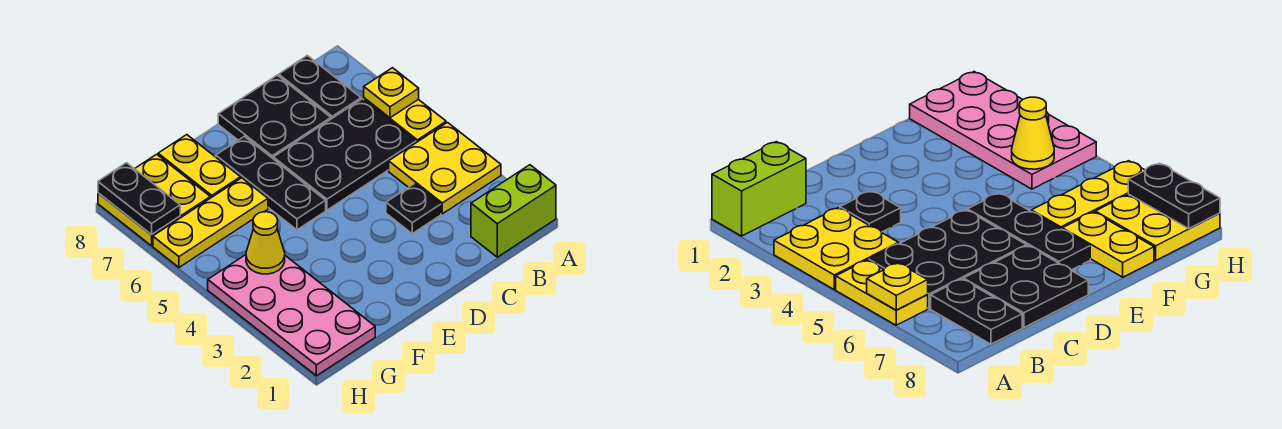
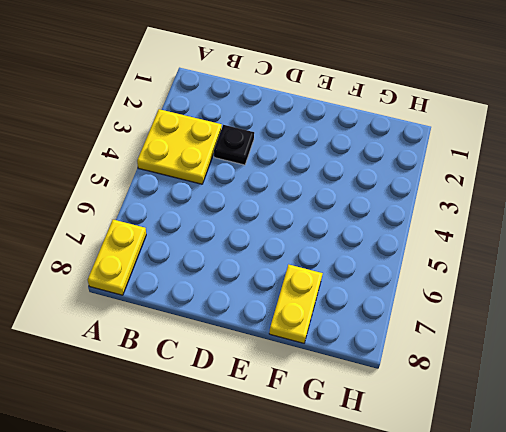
yellow plate A7:A8 level 1 -> yellow plate A5:A6 level 1
none -> lime brick A1:B1 level 1
none -> black plate B5:D6 level 1
none -> black plate B7:B8 level 1

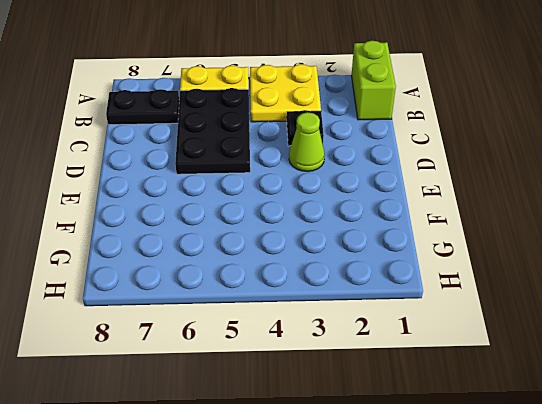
lime cone D3 level 1 -> none
none -> black plate C7:D8 level 1
none -> black plate E5:E7 level 1
none -> yellow plate F6:H6 level 1

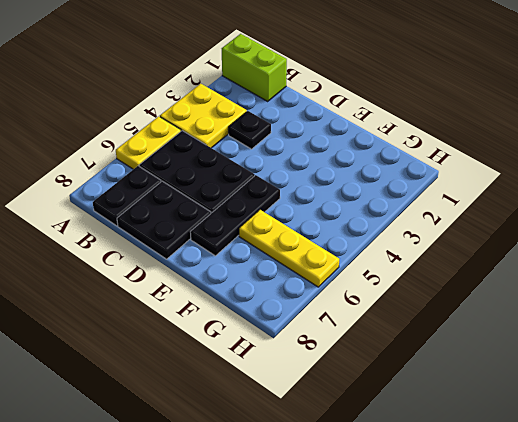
none -> yellow plate F7:F8 level 1
none -> pink plate G1:H4 level 1
none -> yellow plate G7:H8 level 1

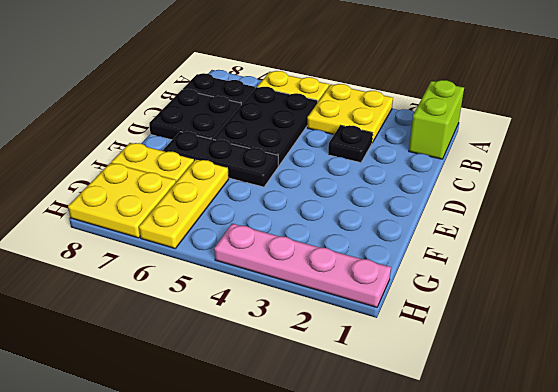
pink plate H1:H4 level 1 -> pink plate G1:H4 level 1
none -> yellow plate A6 level 2
none -> yellow cone G4 level 2
none -> black plate H7:H8 level 2

